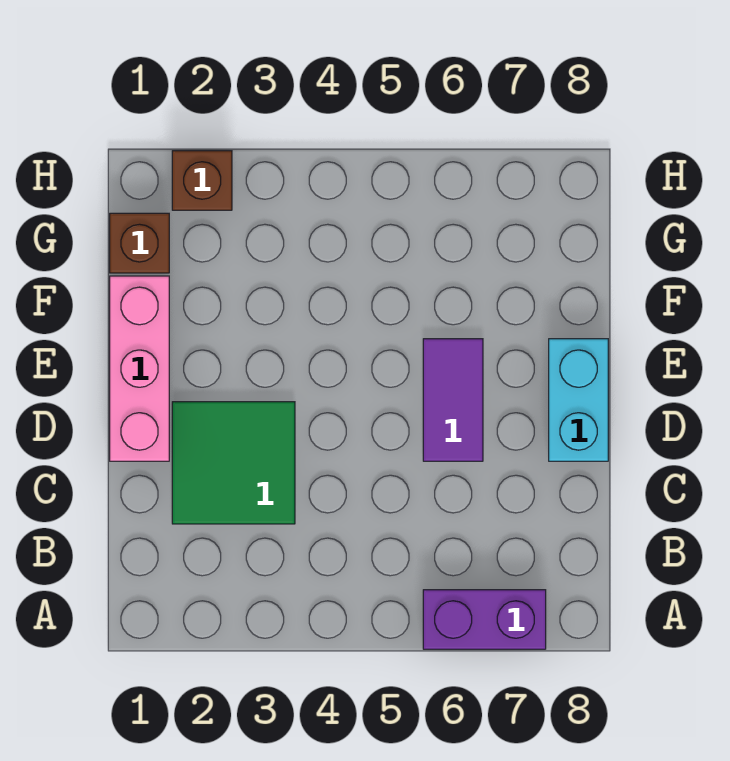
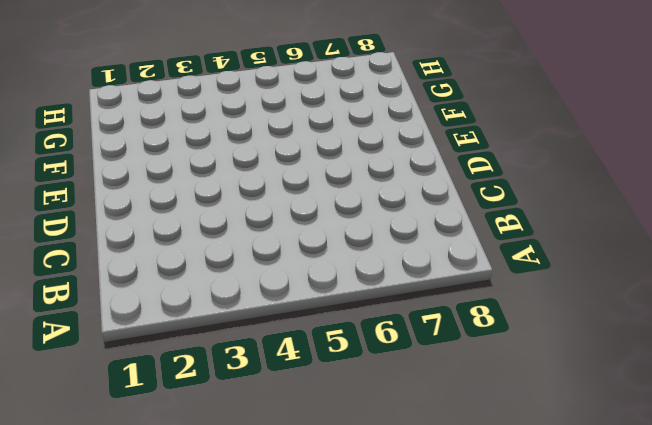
none -> purple brick A6:A7 level 1
none -> green tile C2:D3 level 1

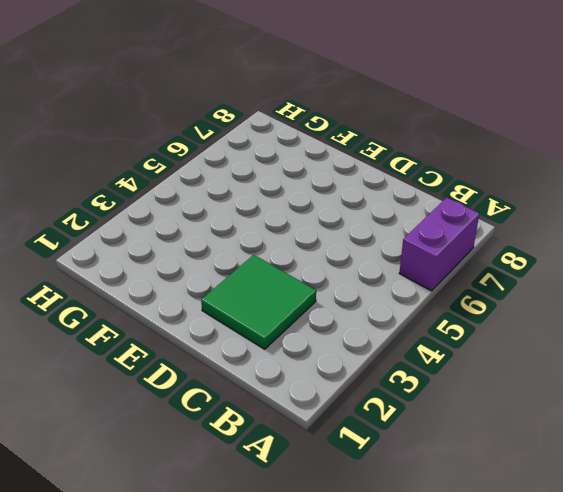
none -> pink brick D1:F1 level 1
none -> purple tile D6:E6 level 1

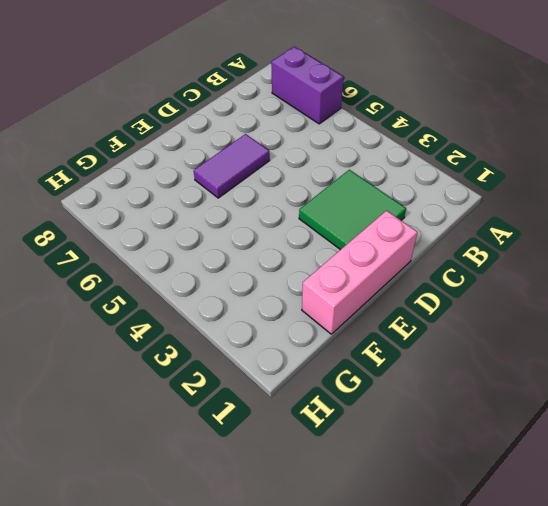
none -> cyan brick D8:E8 level 1
none -> brown brick G1 level 1

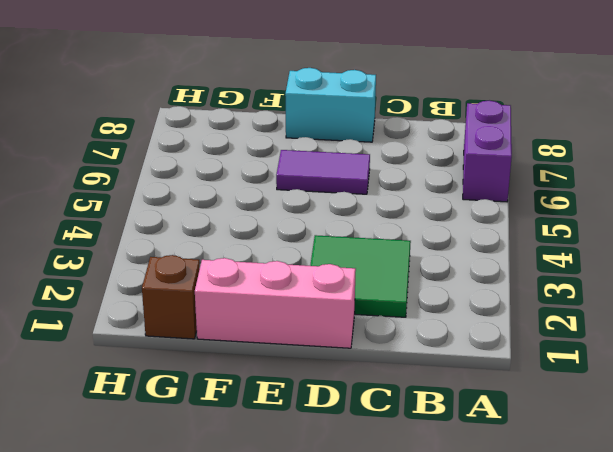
none -> brown brick H2 level 1

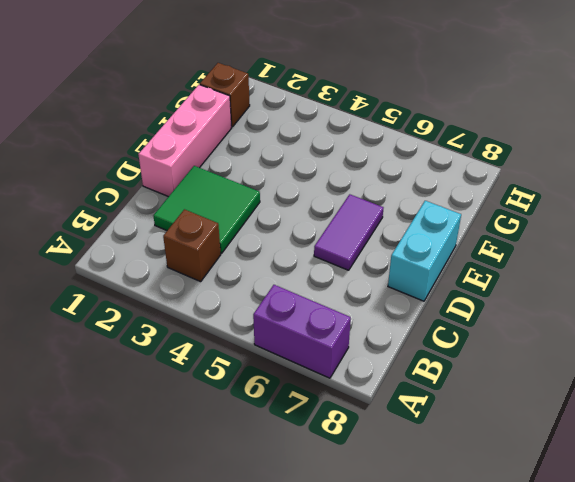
brown brick B3 level 1 -> brown brick H2 level 1

